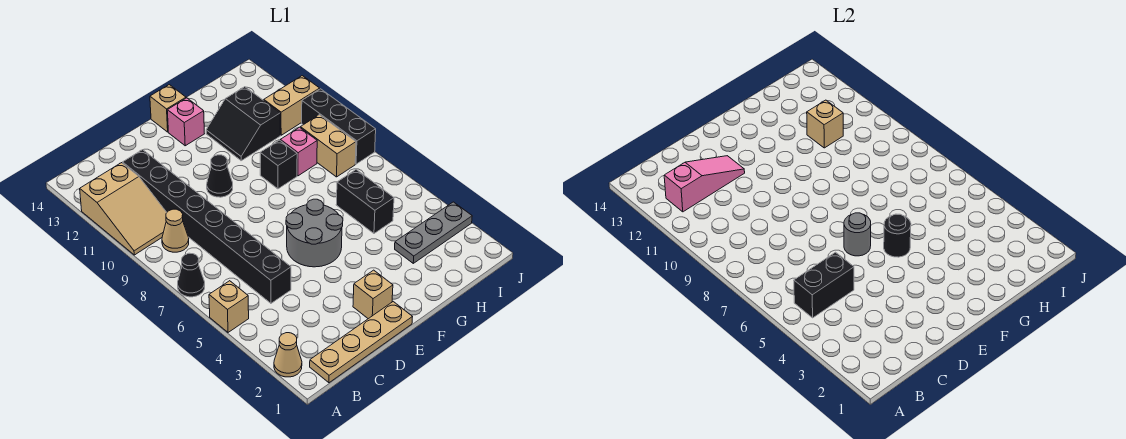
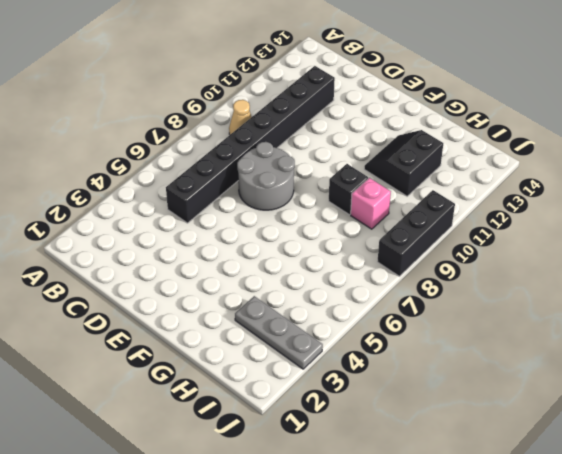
grey round brick D7:E8 level 1 -> grey round brick E5:F6 level 1
none -> tan cone A2 level 1
none -> tan brick A5 level 1
none -> black cone A7 level 1

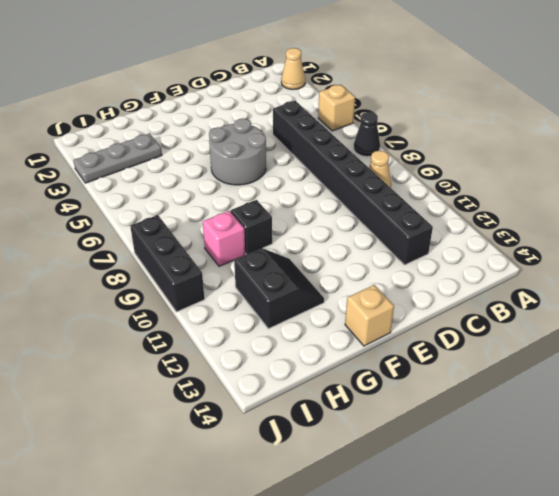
none -> tan slope A10:B12 level 1 top 12
none -> tan plate B1:E1 level 1
none -> tan brick E2 level 1

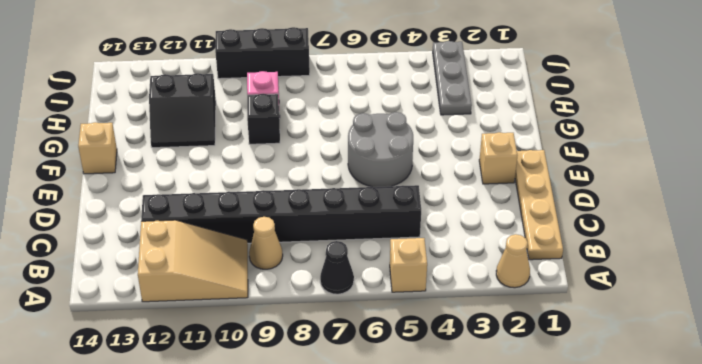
none -> black cone E10 level 1
none -> pink brick F13 level 1
none -> black brick H5:H6 level 1

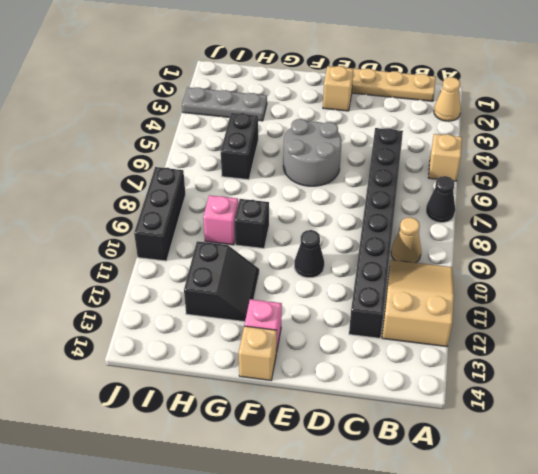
none -> tan brick I8:I9 level 1
none -> tan brick I11:J11 level 1
none -> black brick B5:C5 level 2

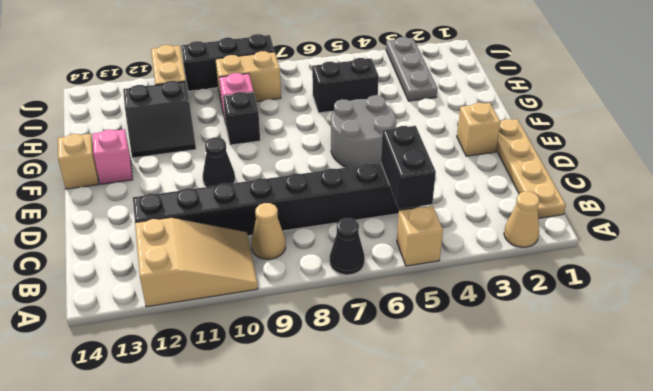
none -> pink slope B12:D12 level 2 top B
none -> grey round brick E6 level 2
none -> black round brick F5 level 2

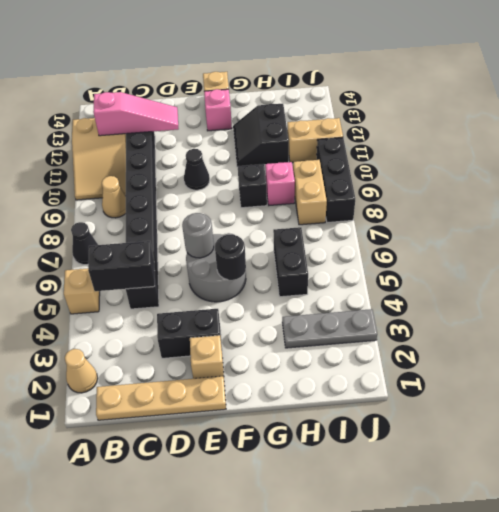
black brick D3:E3 level 1 -> none
none -> tan brick H11 level 2

